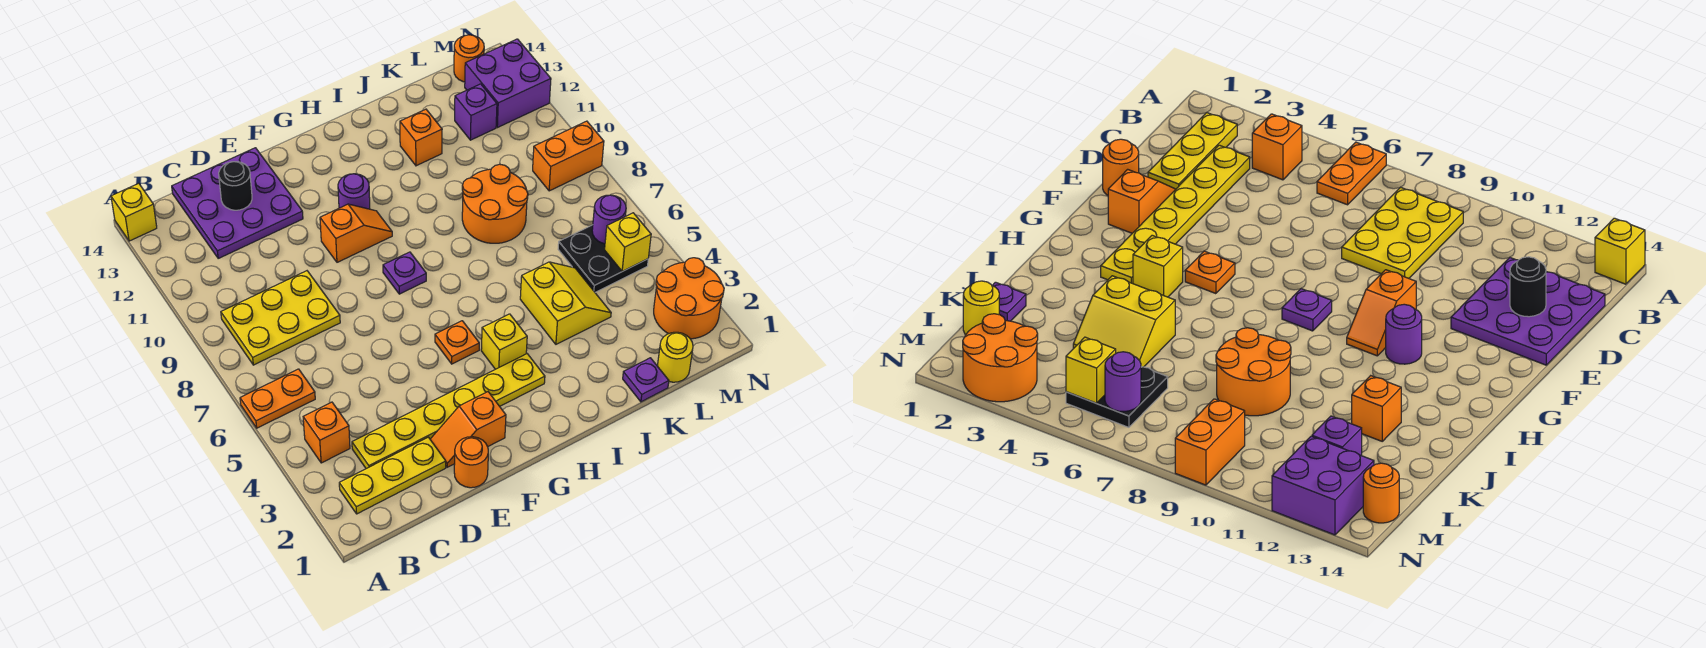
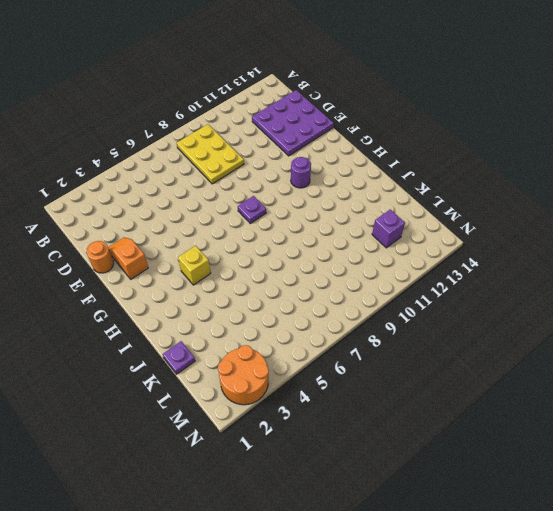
none -> orange plate A6:B6 level 1
none -> yellow brick A14 level 1
none -> yellow plate B2:D2 level 1

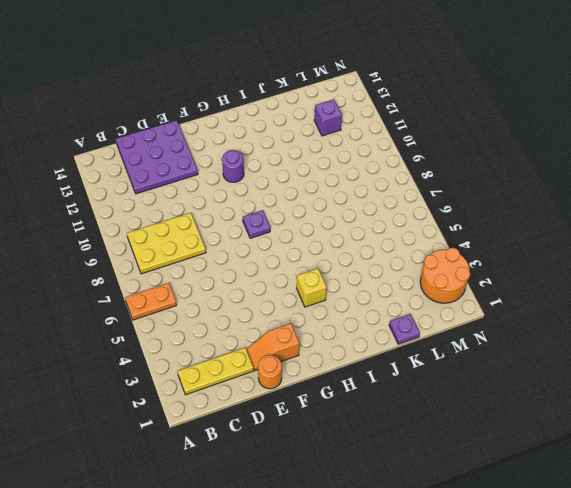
none -> yellow brick A14 level 1
none -> orange brick B4 level 1
none -> yellow plate C3:H3 level 1

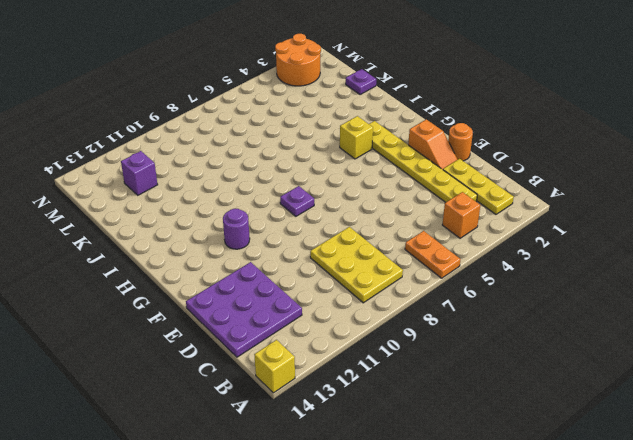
none -> orange slope F10:G10 level 1 top F
none -> orange plate G5 level 1
none -> yellow slope J4:K5 level 1 top J

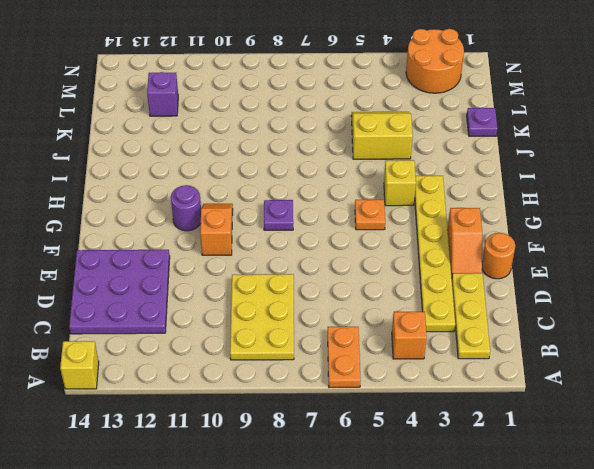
none -> orange round brick J8:K9 level 1
none -> orange brick J12 level 1
none -> yellow round brick L1 level 1

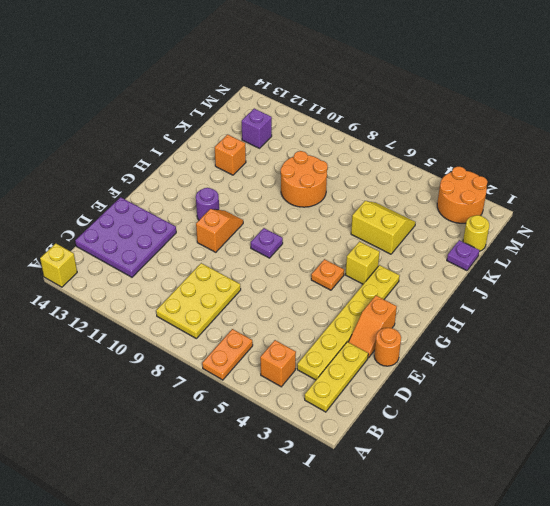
none -> black plate L5:M6 level 1
none -> orange brick M9:N9 level 1
none -> purple brick M12:N13 level 1

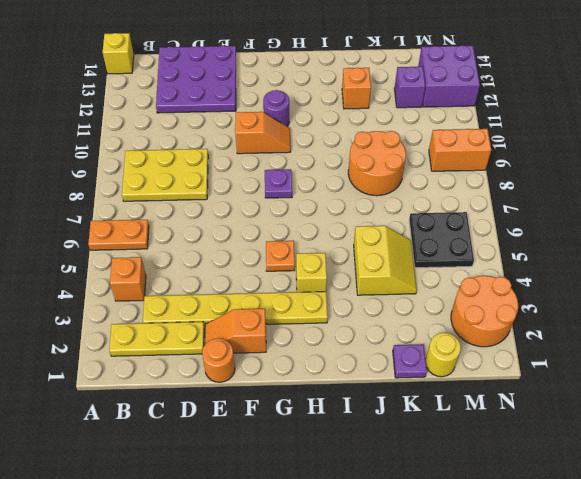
none -> orange round brick M14 level 1
none -> black round brick D13 level 2
none -> yellow brick M5 level 2

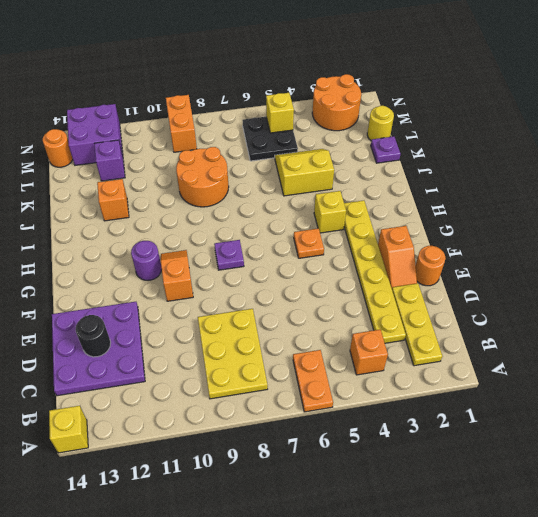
none -> purple round brick M6 level 2

